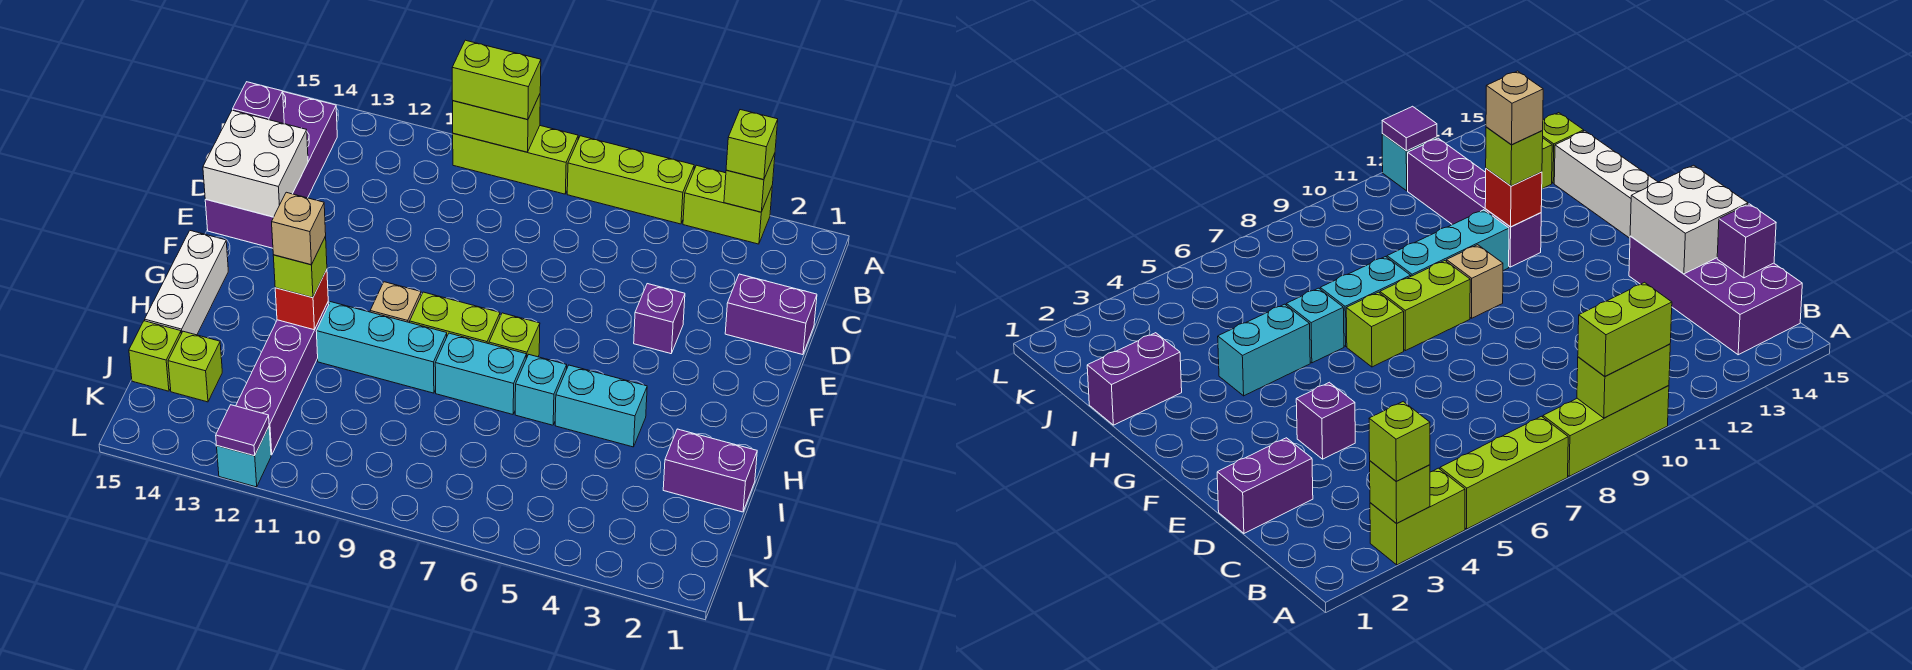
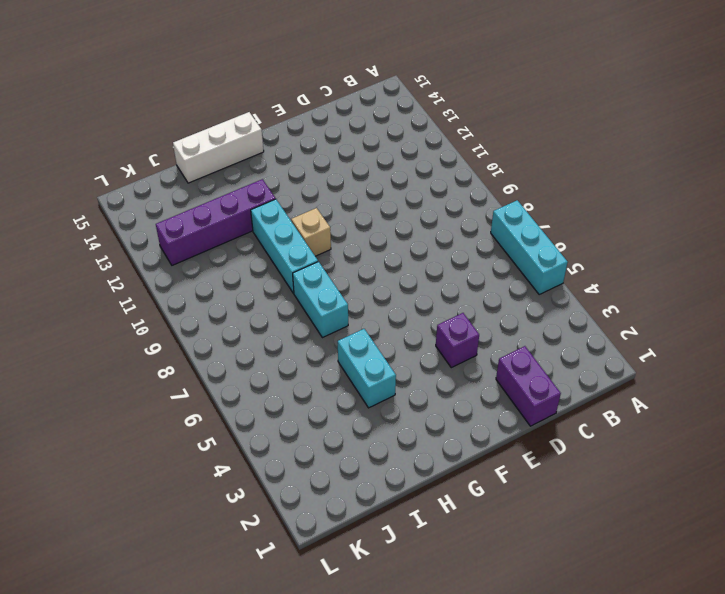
cyan brick A5:A7 level 1 -> lime brick A5:A7 level 1
none -> lime brick A3:A4 level 1
none -> lime brick A8:A10 level 1
none -> purple brick B14:E15 level 1

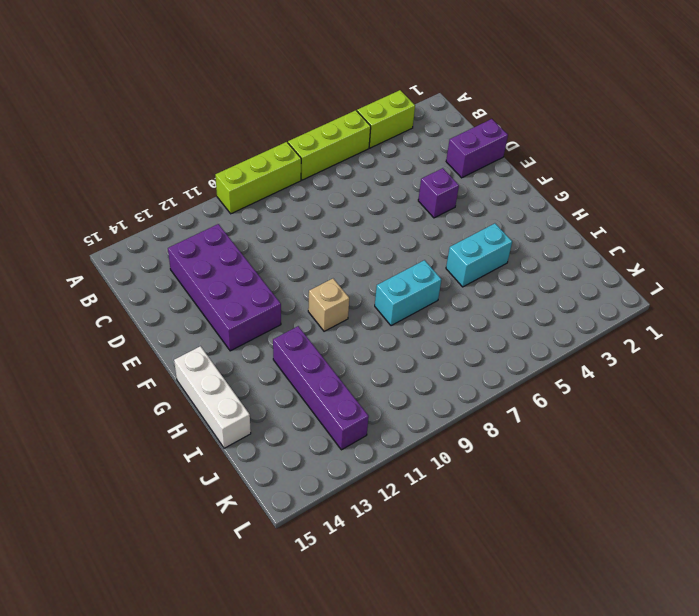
purple brick C12:F13 level 1 -> purple brick B14:E15 level 1
none -> lime brick G7 level 1
none -> lime brick G8:G9 level 1
none -> cyan brick H6 level 1

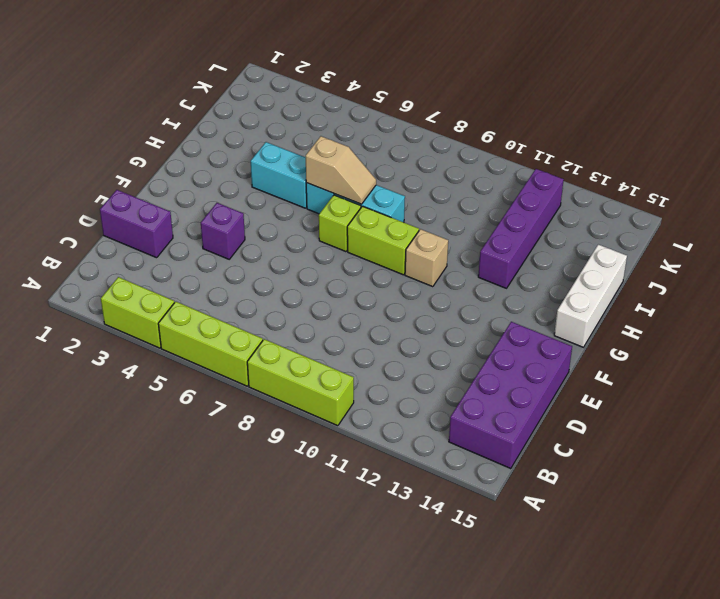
tan slope H6:H7 level 2 top 6 -> none
none -> cyan brick H9:H11 level 1
none -> purple brick I1:I2 level 1
none -> lime brick J14 level 1

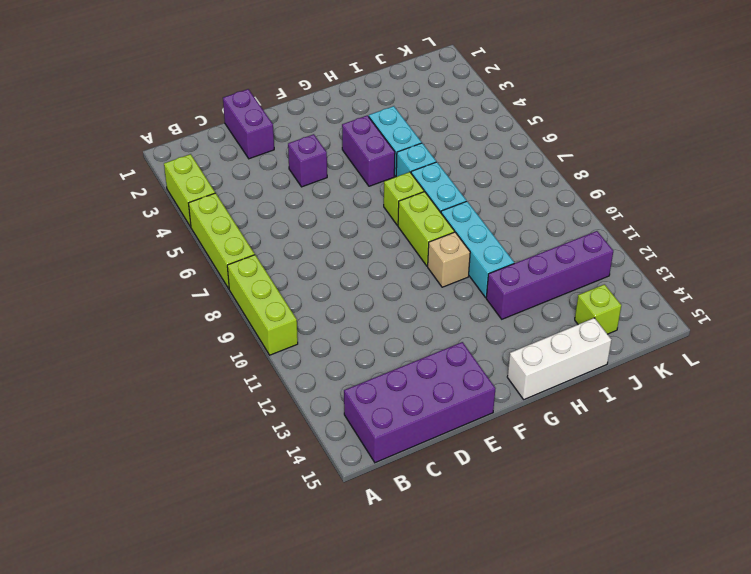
purple brick G4:G5 level 1 -> purple brick I1:I2 level 1
none -> lime brick J15 level 1
none -> cyan brick L12 level 1
none -> lime brick A3 level 2

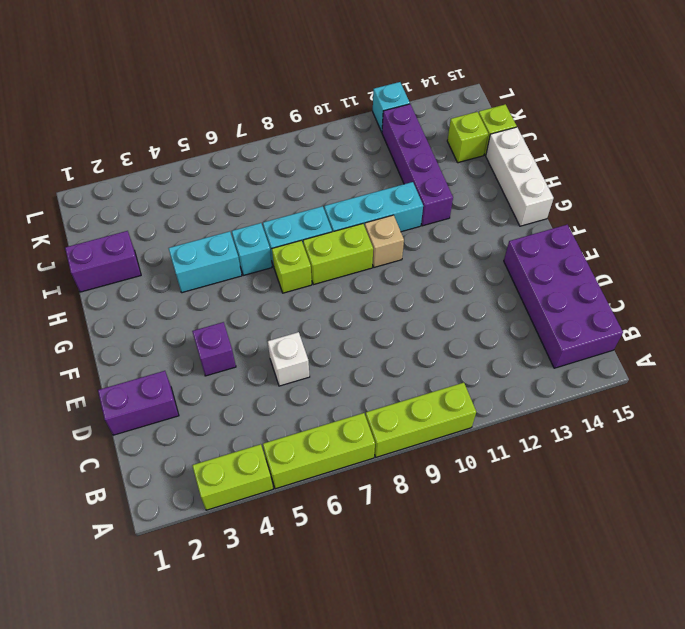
white brick D6 level 1 -> none
none -> lime brick A3 level 2
none -> lime brick A9:A10 level 2
none -> purple brick C15 level 2

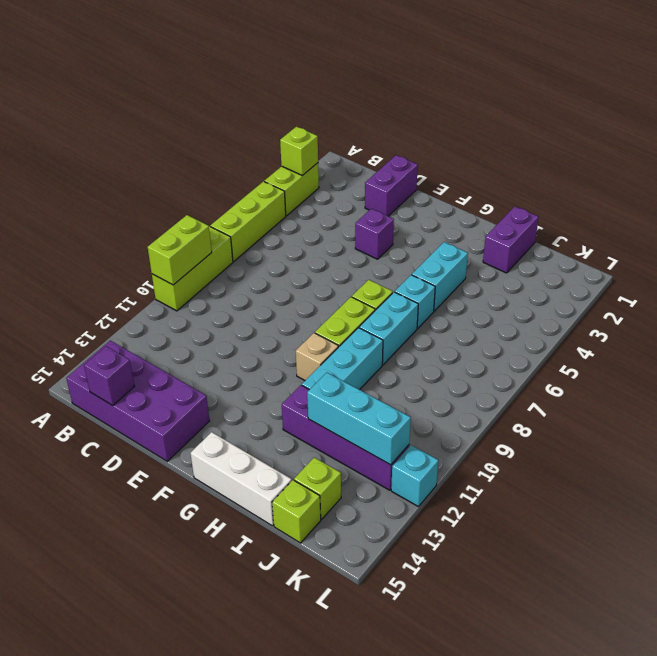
cyan brick I12:K12 level 2 -> none
none -> white brick D14:E15 level 2
none -> red brick H12 level 2
none -> purple tile L12 level 2

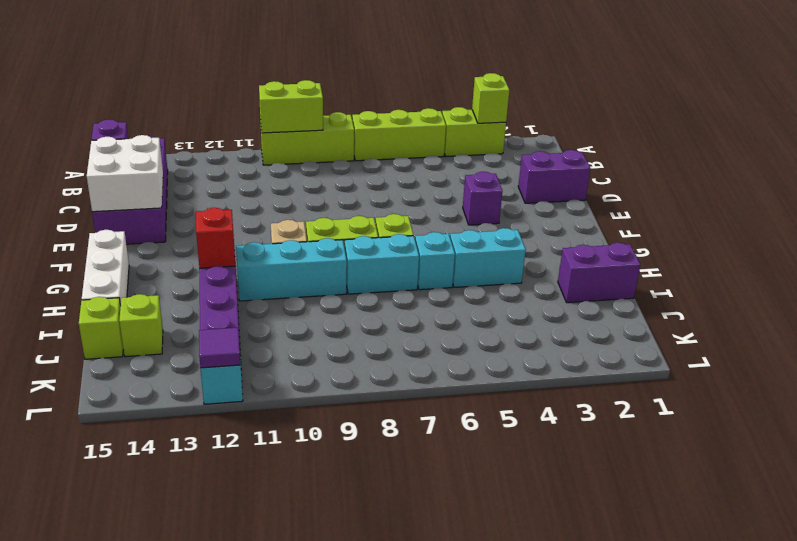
none -> lime brick A3 level 3
none -> lime brick A9:A10 level 3
none -> lime brick H12 level 3

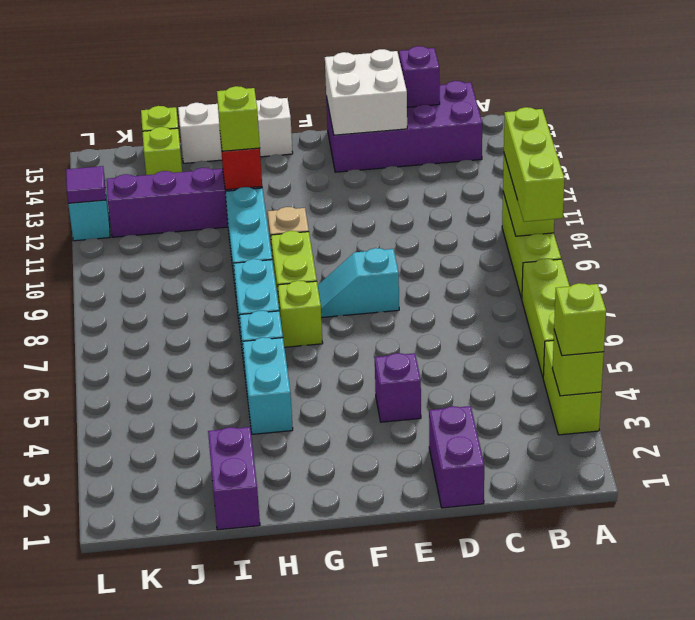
lime brick A8:A10 level 3 -> lime brick A9:A10 level 3
cyan slope E8:F8 level 1 top E -> none
none -> tan brick H12 level 4

